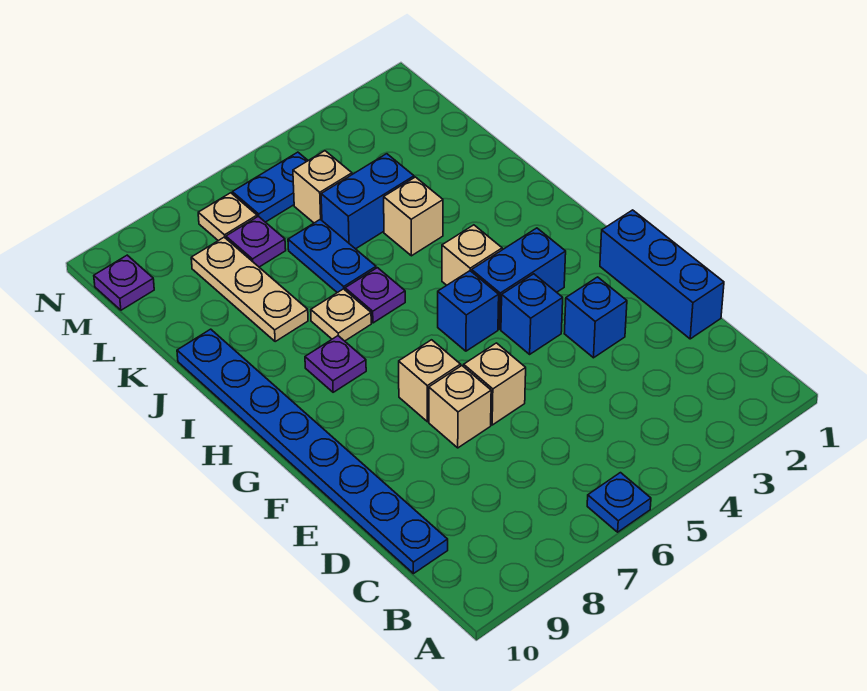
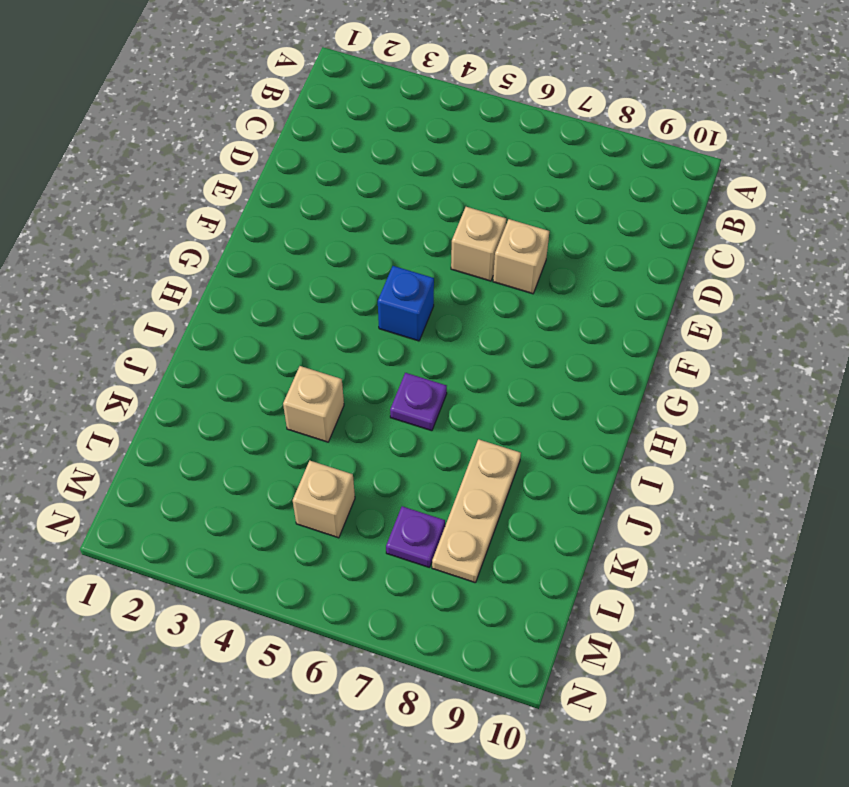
none -> blue plate A6 level 1
none -> blue plate C10:J10 level 1
none -> blue brick D1:F1 level 1

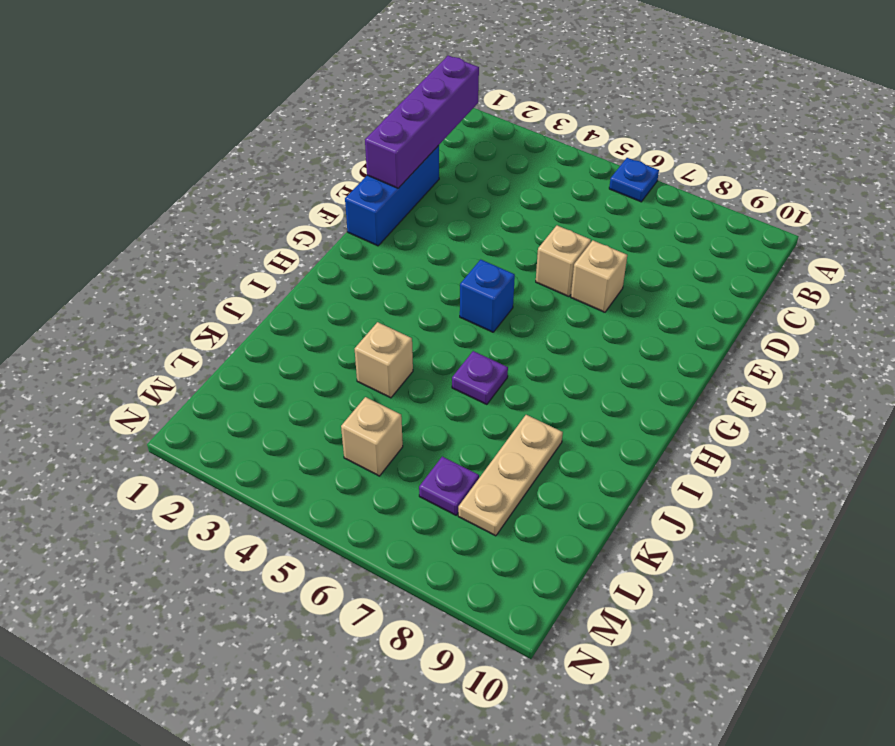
purple brick B1:E1 level 2 -> none
none -> blue plate C10:J10 level 1
none -> blue brick E3 level 1
none -> blue brick F4 level 1

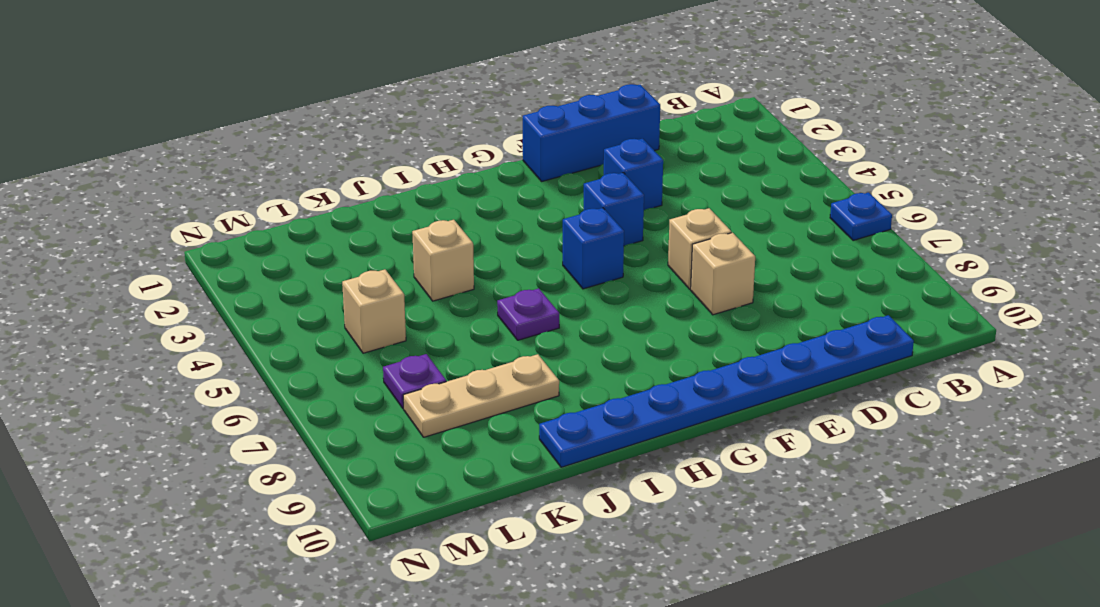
none -> tan brick F7 level 1
none -> blue brick G3:G4 level 1
none -> tan brick H4 level 1

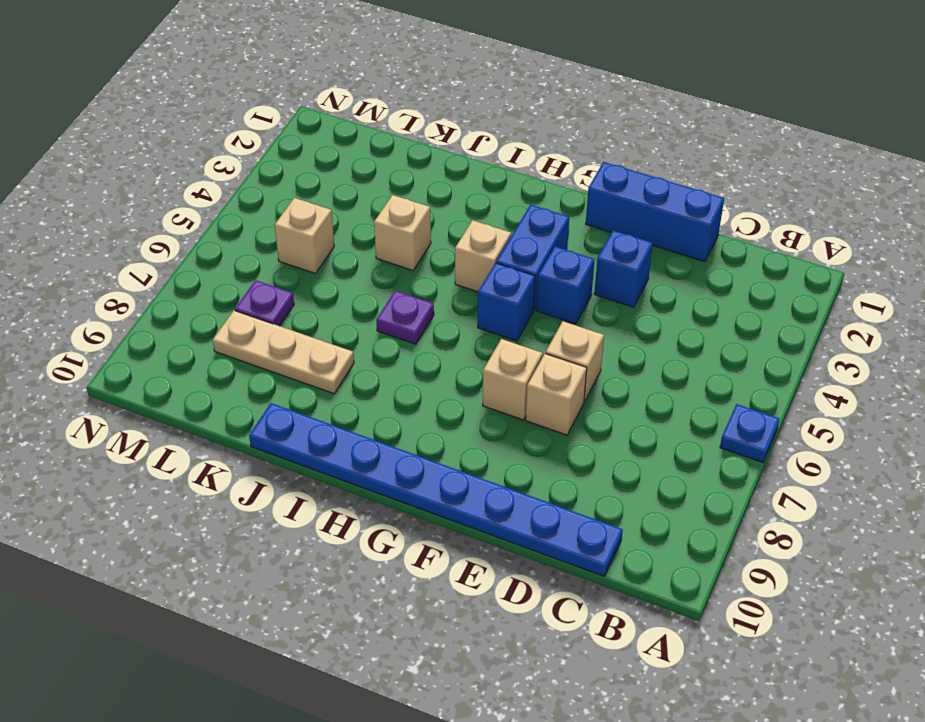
none -> purple plate H8 level 1
none -> tan plate I7 level 1
none -> blue plate J6:K6 level 1

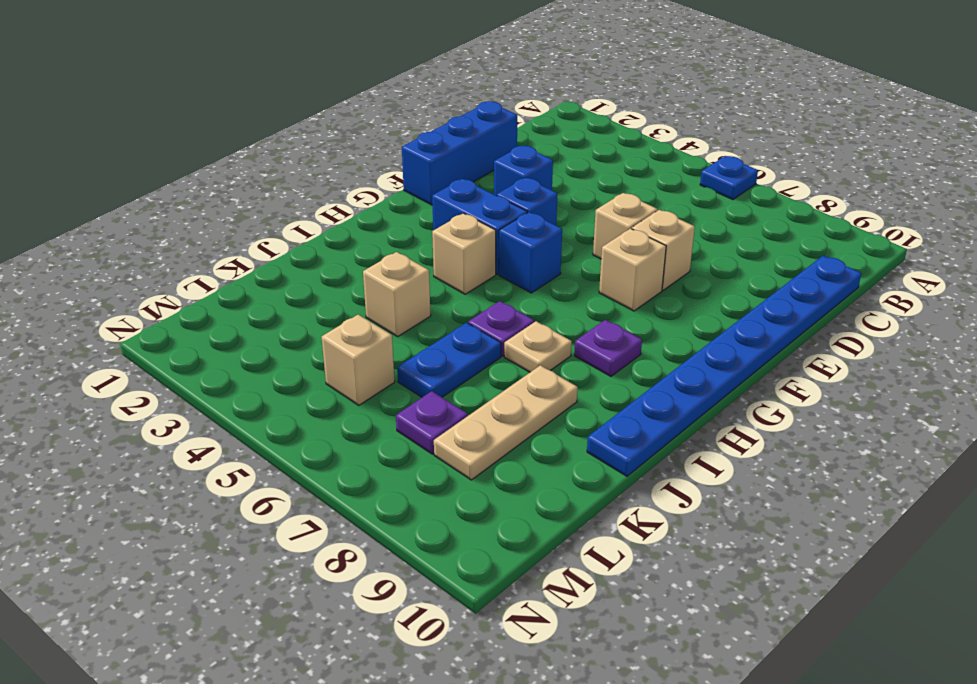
none -> blue brick K4:K5 level 1
none -> blue plate M5:M6 level 1
none -> tan plate M7 level 1

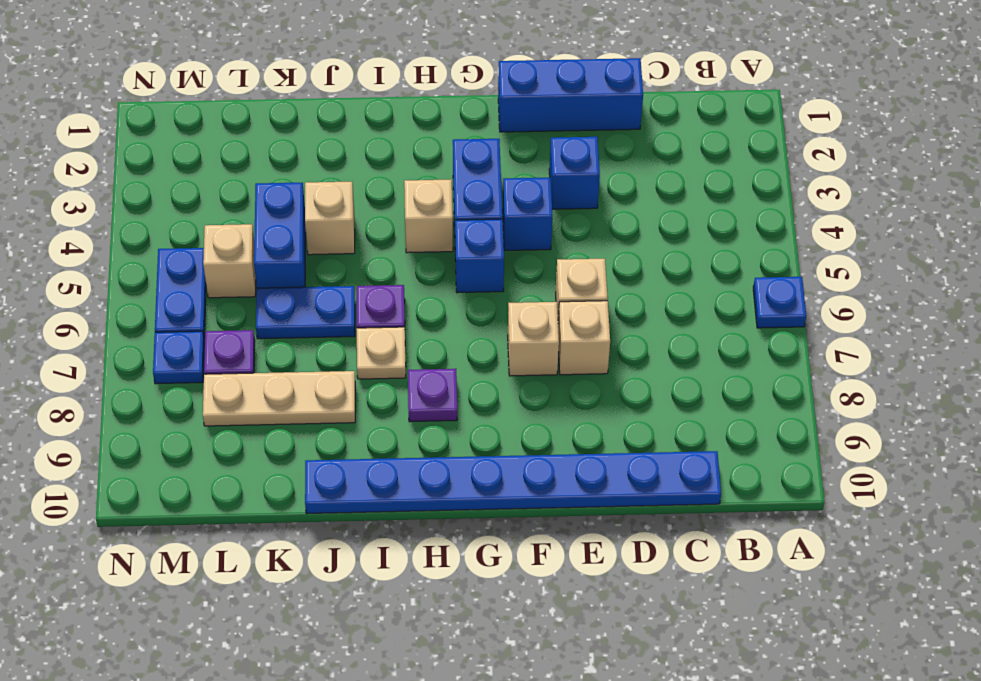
blue plate M7 level 1 -> tan plate M7 level 1
none -> purple plate M10 level 1

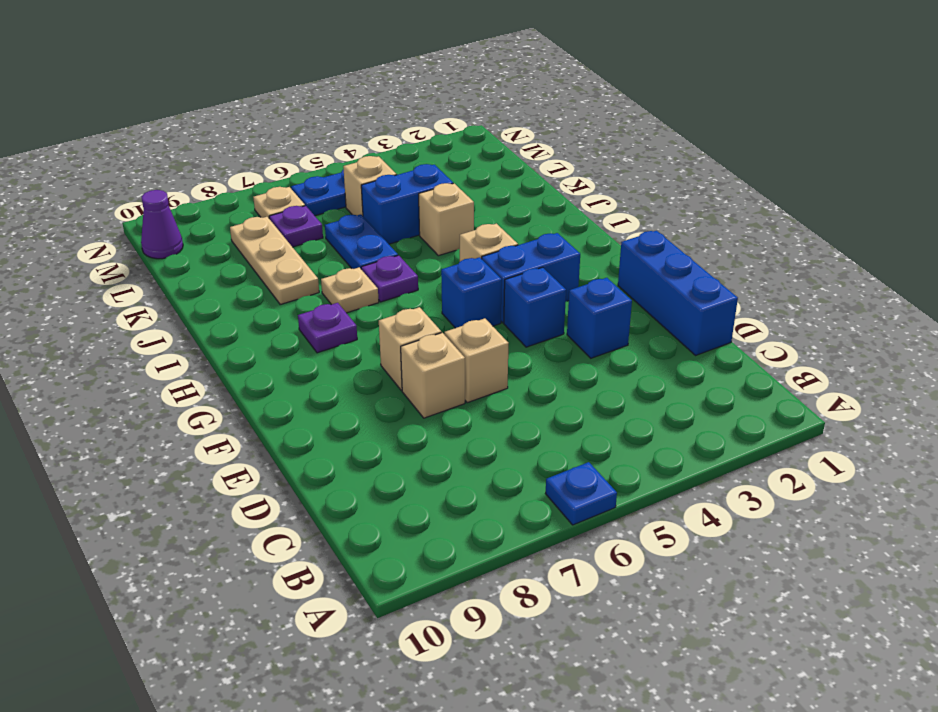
purple cone M10 level 1 -> purple plate M10 level 1
none -> blue plate C10:J10 level 1

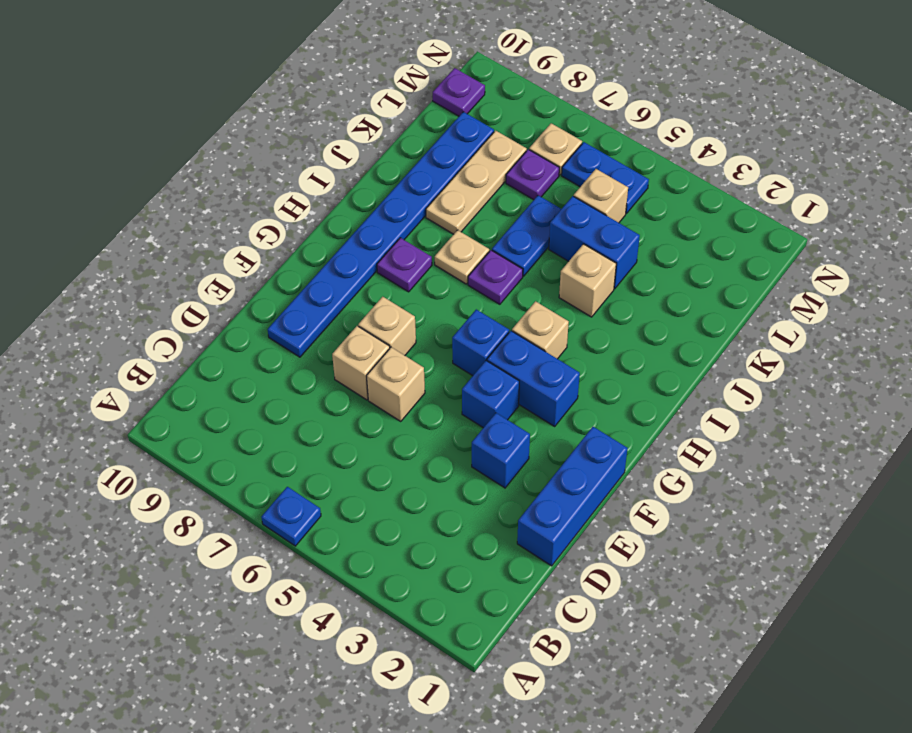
blue plate E9:L9 level 1 -> blue plate C10:J10 level 1

